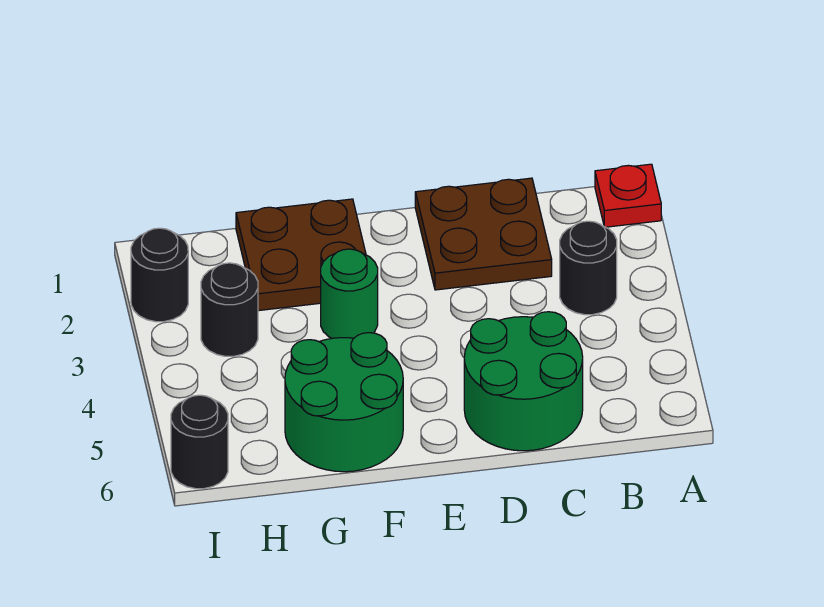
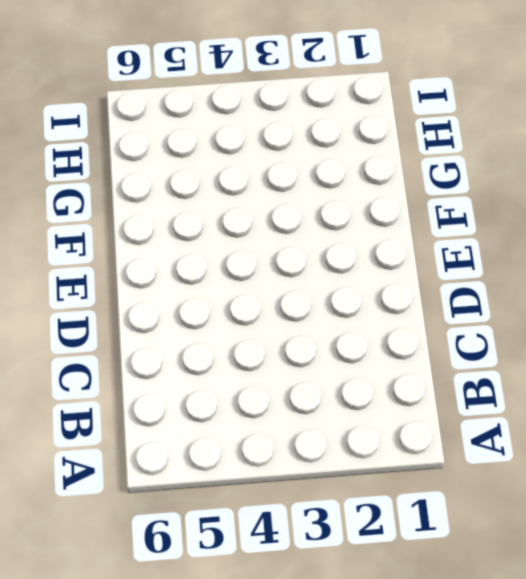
none -> red plate A1 level 1
none -> black round brick B3 level 1

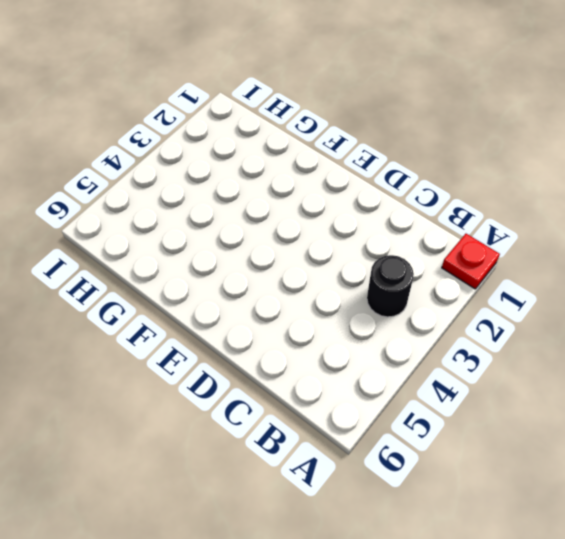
none -> brown plate C1:D2 level 1
none -> green round brick C5:D6 level 1

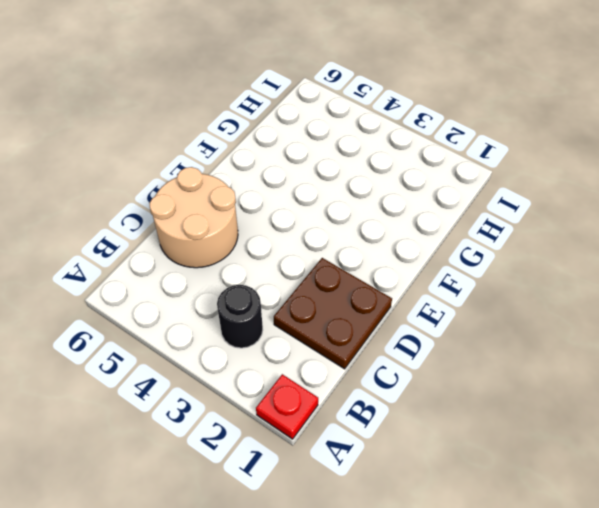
tan round brick C5:D6 level 1 -> green round brick C5:D6 level 1
none -> brown plate F1:G2 level 1
none -> green round brick F3 level 1

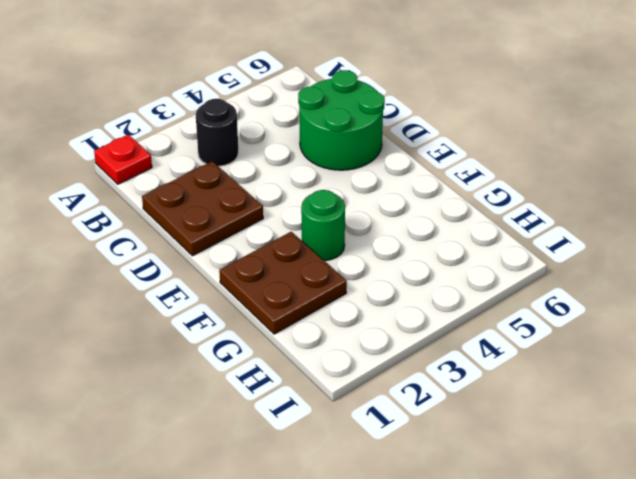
none -> green round brick F5:G6 level 1
none -> black round brick H3 level 1

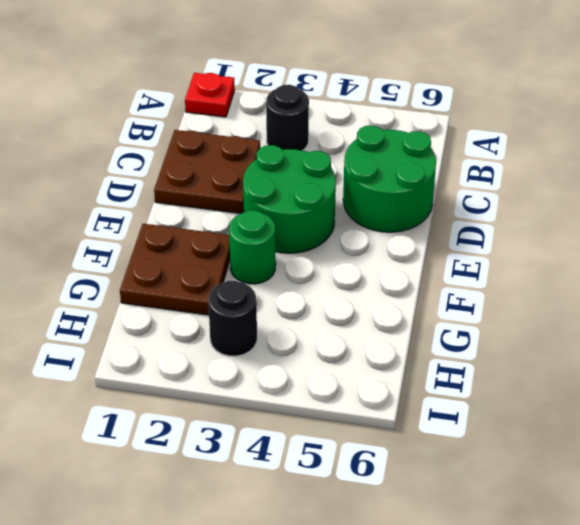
green round brick D3:E4 level 1 -> green round brick F5:G6 level 1
none -> black round brick I2 level 1
none -> black round brick I6 level 1

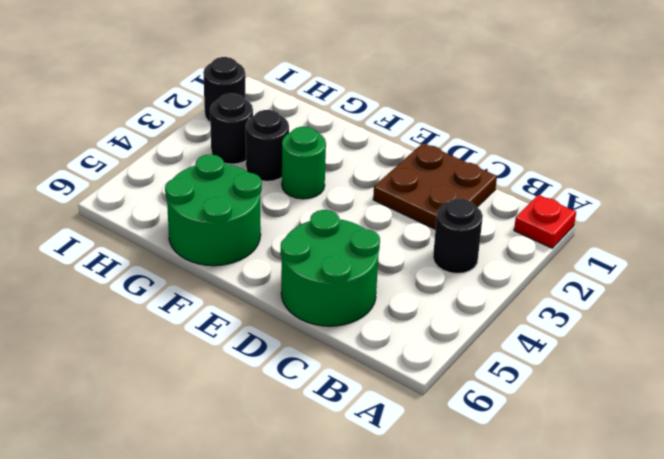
black round brick G3 level 1 -> black round brick I6 level 1
none -> brown plate F1:G2 level 1

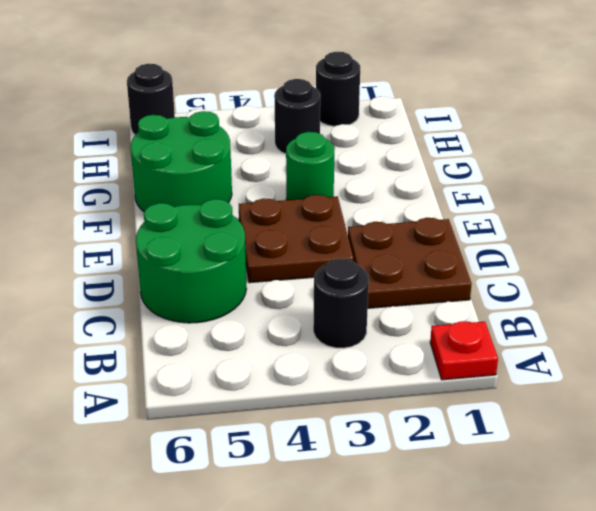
brown plate D3:E4 level 1 -> brown plate F1:G2 level 1

